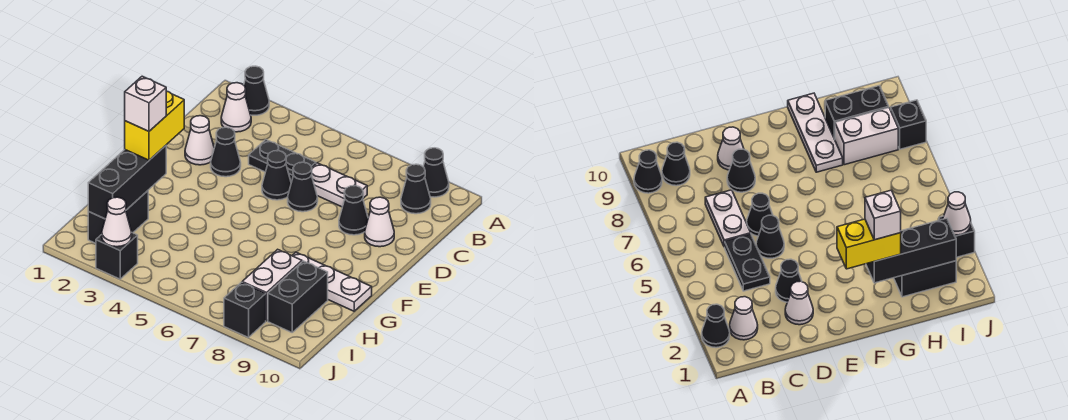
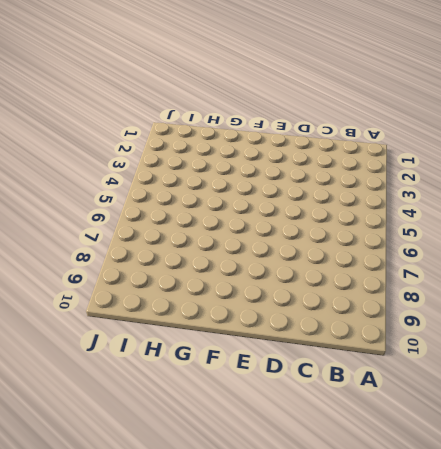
none -> black cone A2 level 1
none -> black cone A9 level 1
none -> white cone B2 level 1

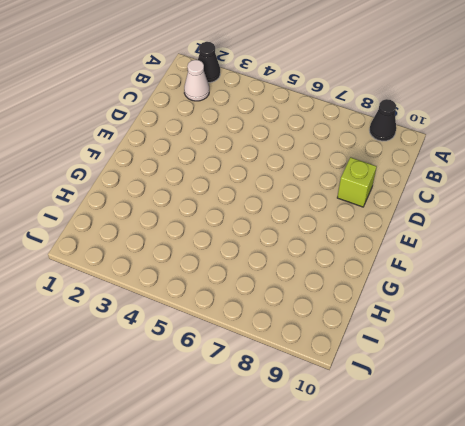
lime brick D9 level 1 -> white cone D9 level 1
none -> black cone B9 level 1
none -> black plate C4:C5 level 1
none -> white plate C6:C7 level 1

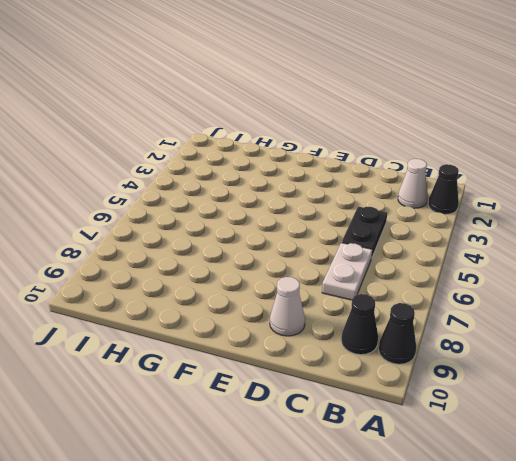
none -> white cone D2 level 1
none -> black cone D3 level 1
none -> black cone D5 level 1

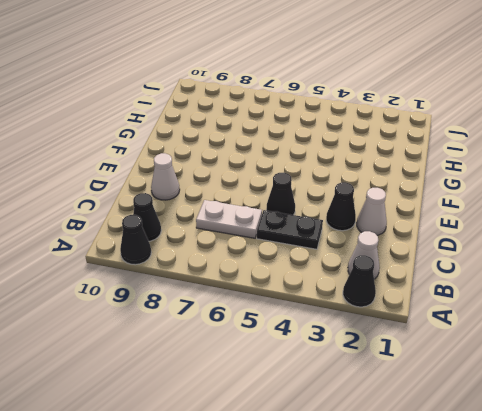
none -> black cone D6 level 1
none -> black cone D8 level 1
none -> white plate G8:G10 level 1

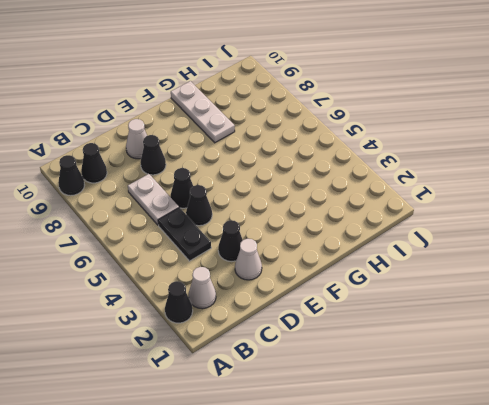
none -> black brick H2:I2 level 1
none -> white brick H8:I8 level 1
none -> black brick H9:I9 level 1

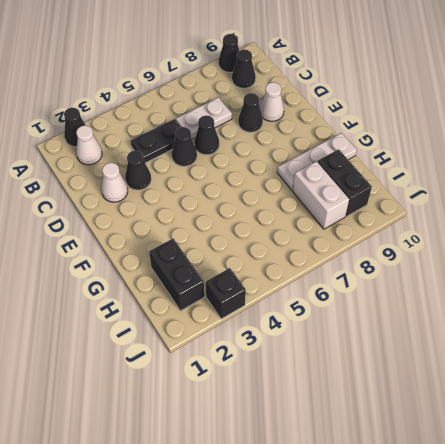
none -> black brick J8 level 1
none -> black brick G2:I2 level 2
none -> white cone J3 level 2

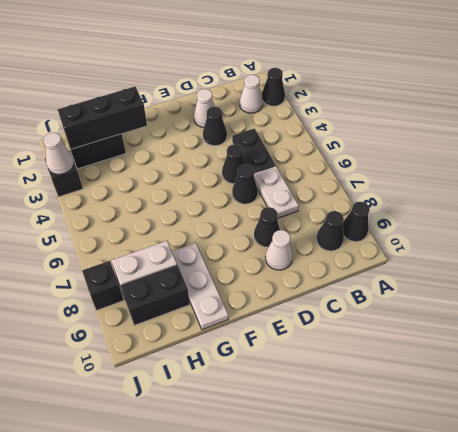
none -> yellow brick F2:G2 level 3
none -> white brick G2 level 4

